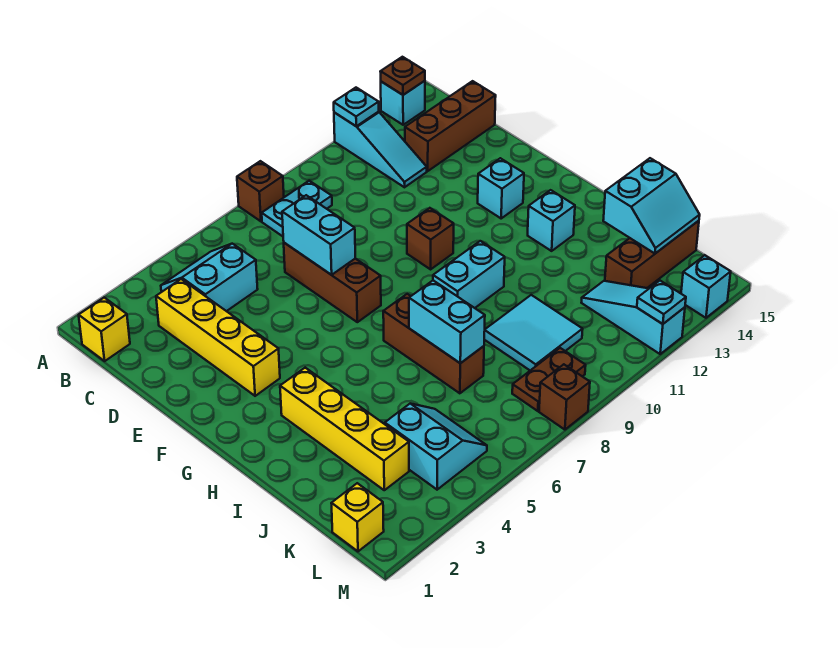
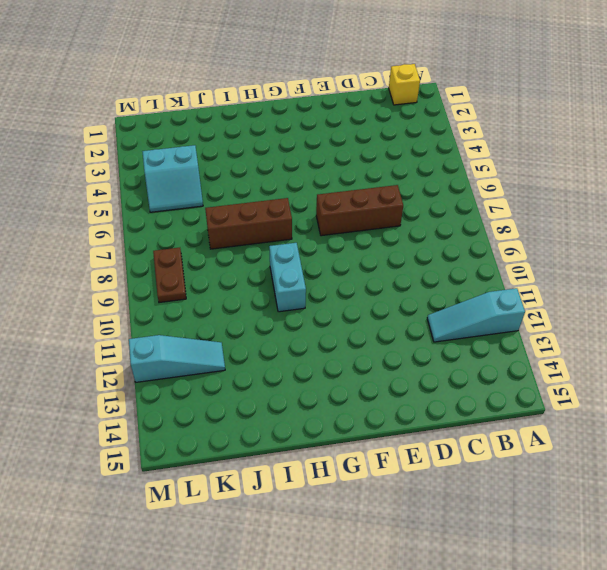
none -> brown brick A8 level 1
none -> cyan brick A14 level 1
none -> cyan slope B4:C5 level 1 top C

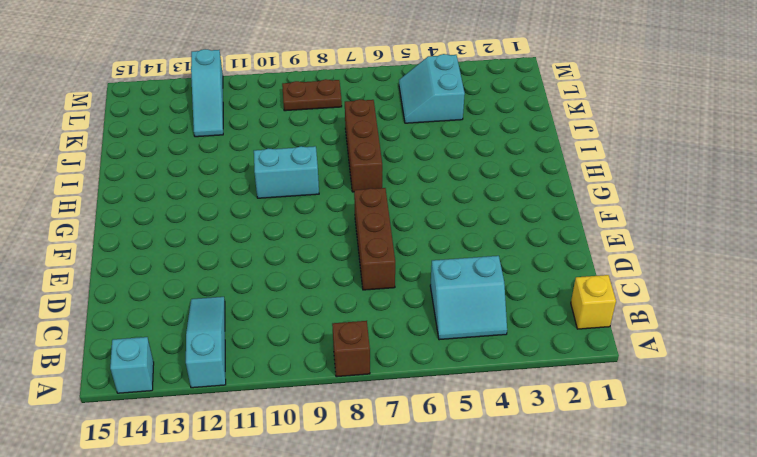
none -> cyan plate B8:B9 level 1
none -> yellow brick C3:F3 level 1
none -> brown brick C13:C15 level 1

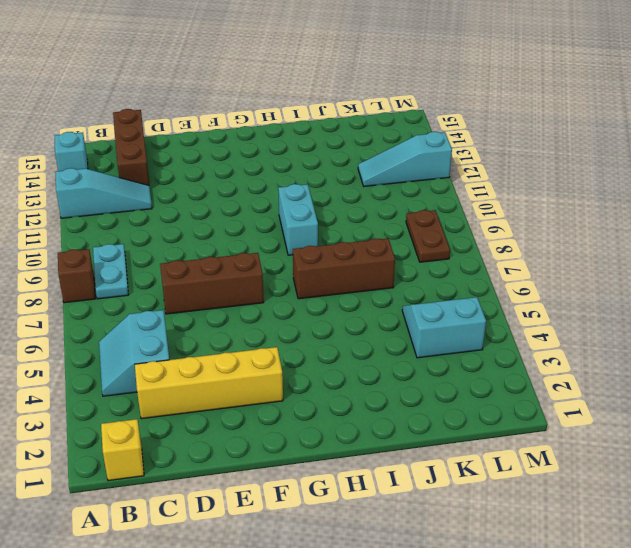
none -> brown brick F10 level 1
none -> cyan brick F13 level 1
none -> yellow brick H3:K3 level 1

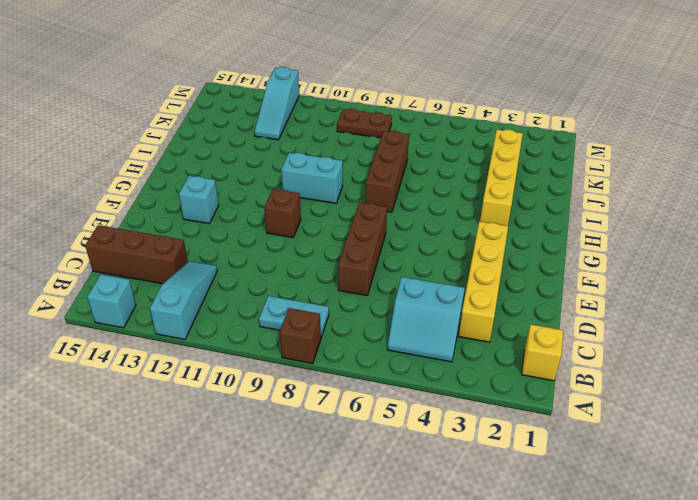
none -> cyan brick H13 level 1
none -> cyan tile J9:K10 level 1
none -> cyan slope K4:L5 level 1 top 4

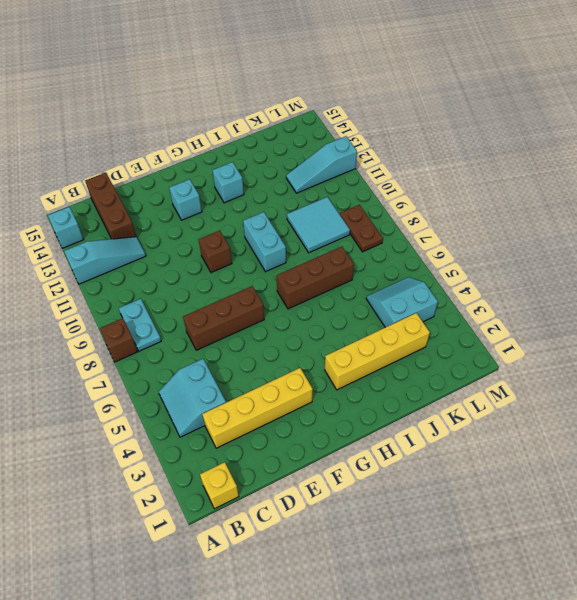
none -> brown brick K13:K15 level 1
none -> yellow brick L1 level 1
none -> brown brick M8 level 1

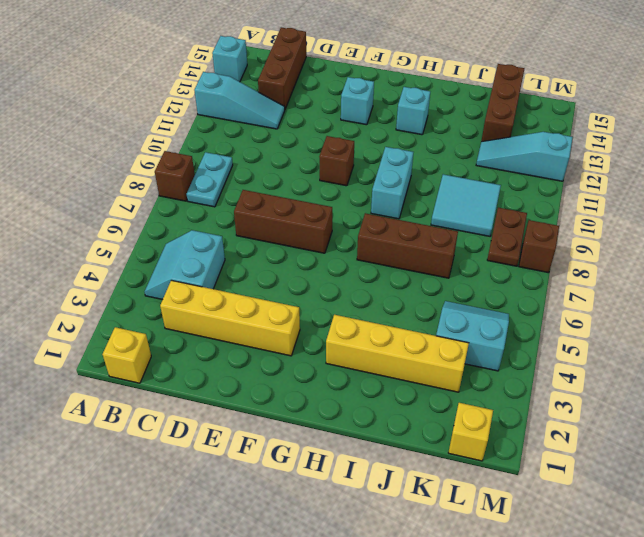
none -> cyan brick M14 level 1
none -> cyan plate A12 level 2
none -> brown plate A14 level 2

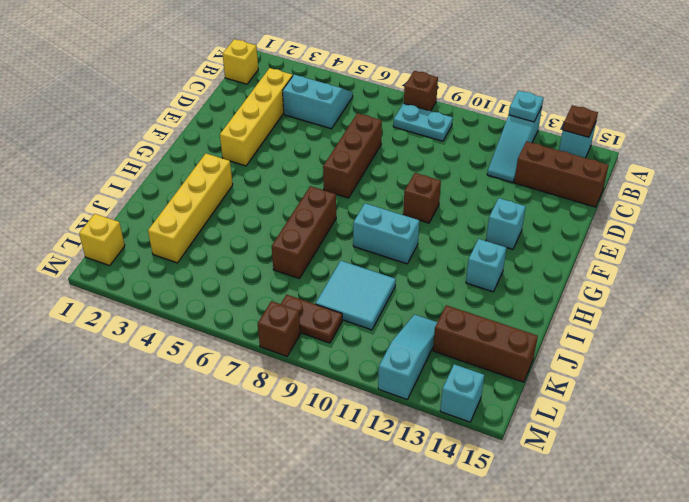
none -> cyan slope K4:L5 level 1 top 4
none -> cyan brick D7:E7 level 2
none -> cyan brick I7:J7 level 2

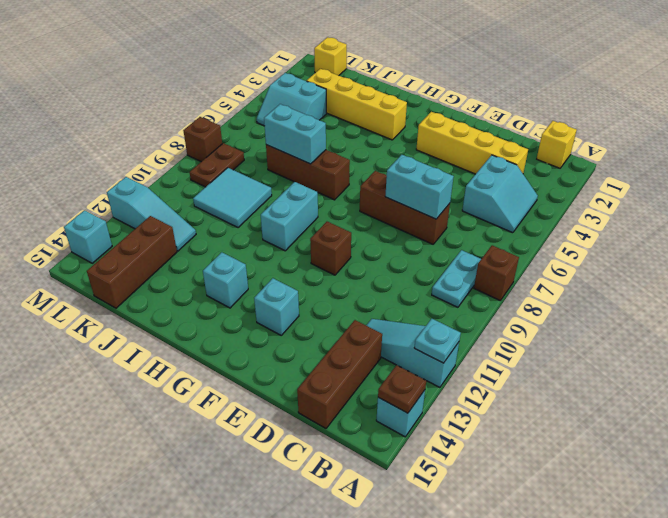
none -> cyan slope J14:K15 level 2 top J
none -> cyan plate M12 level 2

